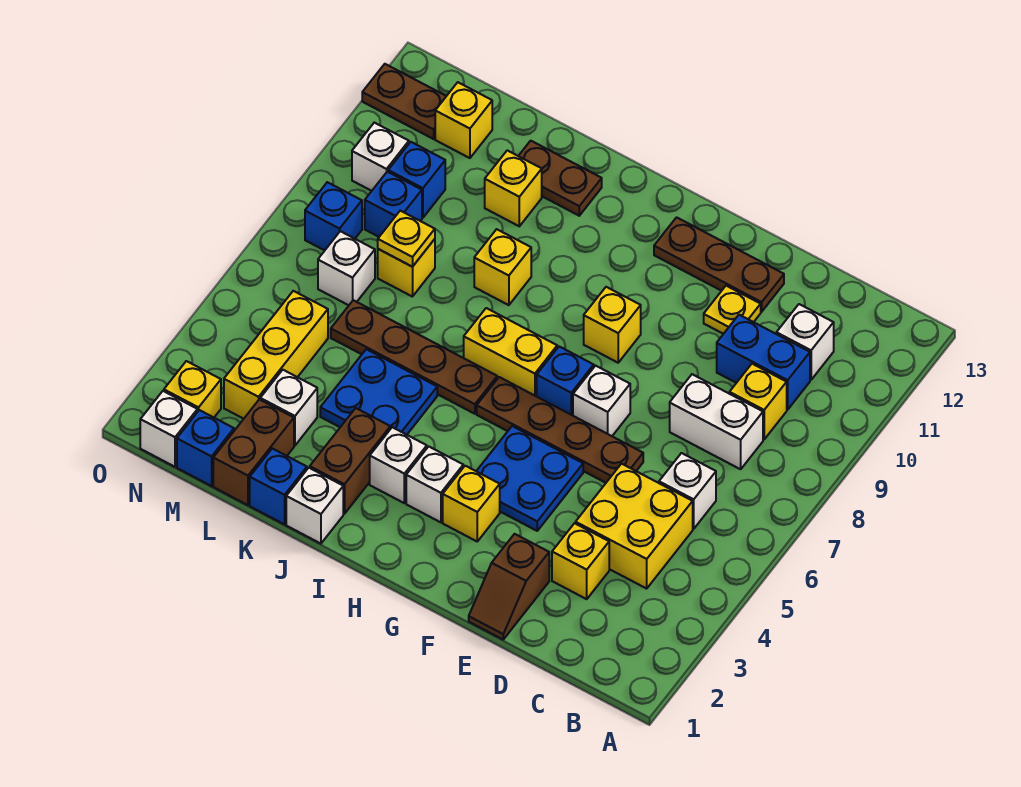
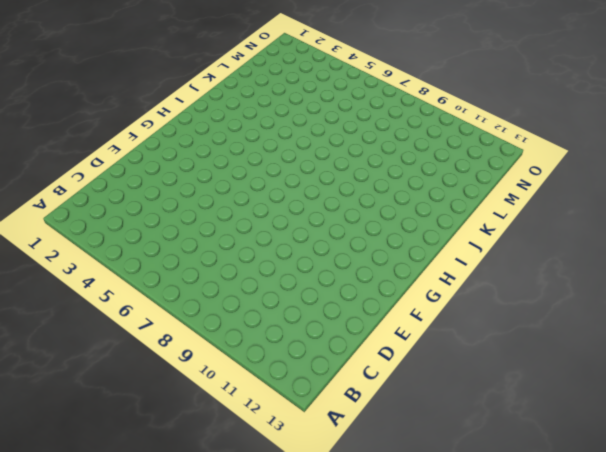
none -> yellow brick C4:D5 level 1
none -> white brick C6 level 1
none -> white brick C8:D8 level 1
none -> yellow brick C9 level 1

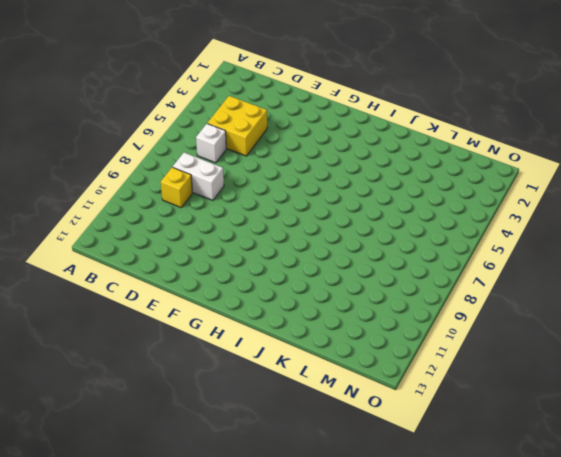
none -> blue brick C10:D10 level 1
none -> white brick C11 level 1
none -> yellow brick D3 level 1
none -> brown slope E1:E2 level 1 top 2

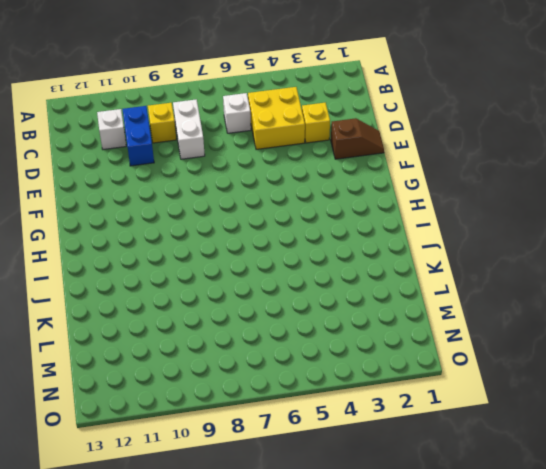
none -> brown plate E6:H6 level 1
none -> yellow plate E11 level 1
none -> brown plate E12:G12 level 1
none -> blue plate F4:G5 level 1

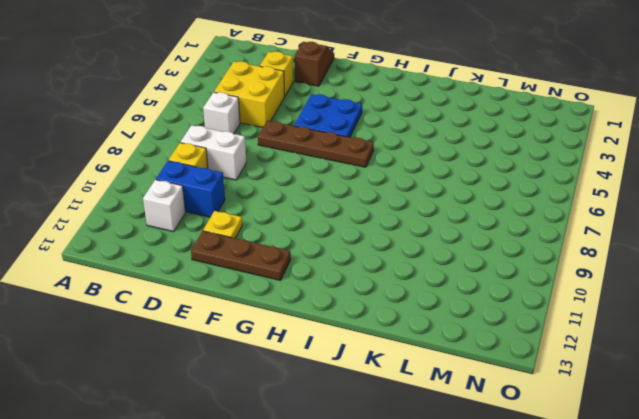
none -> white brick F7 level 1
none -> yellow brick G3 level 1
none -> blue brick G7 level 1
none -> yellow brick G9 level 1

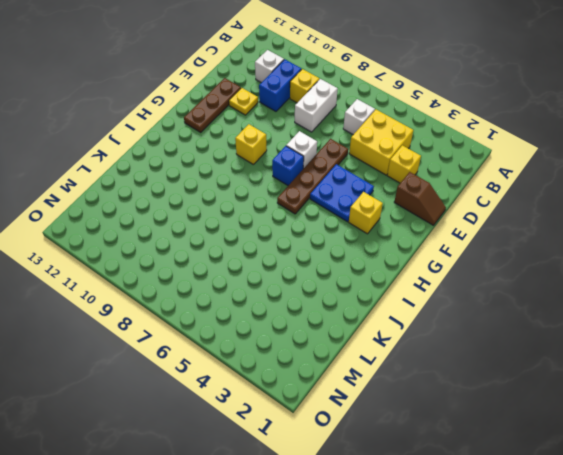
none -> white brick H3 level 1
none -> yellow brick H7:I7 level 1
none -> white brick I3 level 1
none -> brown plate I6:L6 level 1

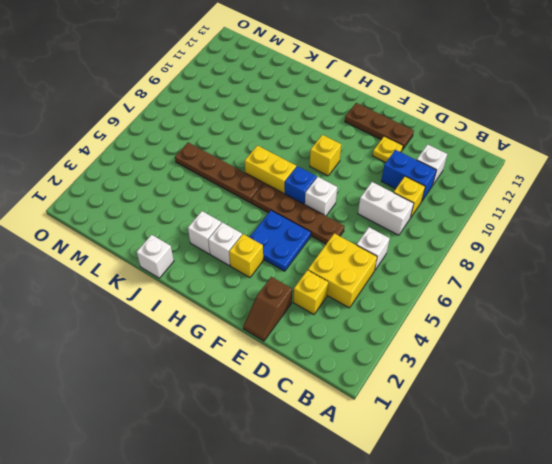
none -> brown brick J2:J3 level 1
none -> blue plate J4:K5 level 1
none -> yellow brick J9 level 1
none -> brown plate J12:K12 level 1

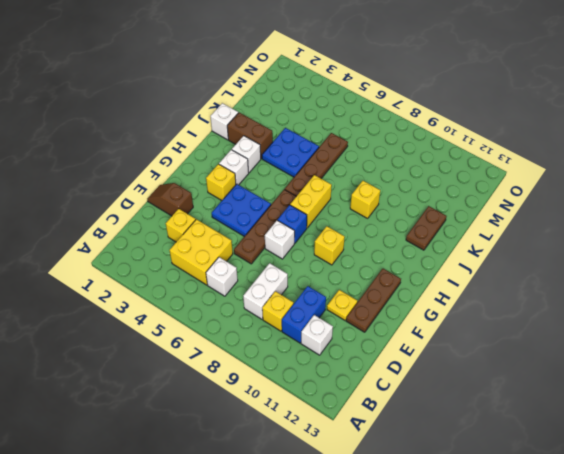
none -> blue brick K1 level 1
none -> yellow brick K11 level 1
none -> brown brick L1:L2 level 1
none -> white brick L3 level 1

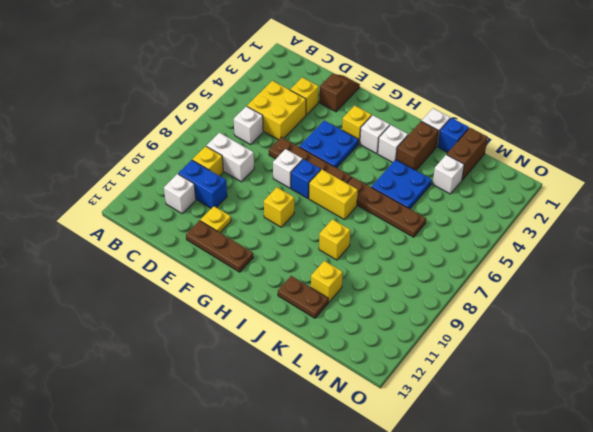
none -> yellow brick L8 level 1
none -> blue brick M1 level 1
none -> yellow brick M3:M5 level 1
none -> white brick M7 level 1

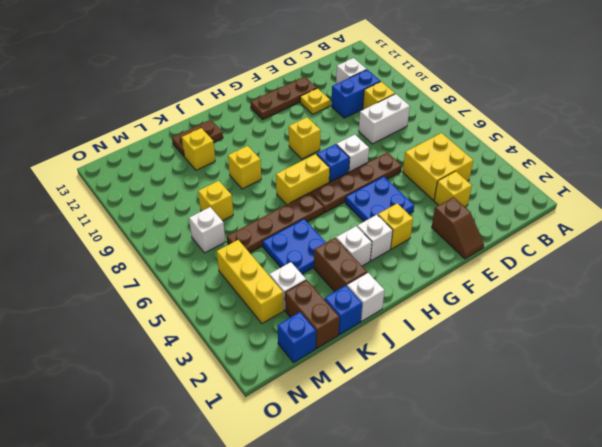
none -> white brick C6 level 1
none -> blue brick M9 level 1
none -> blue brick M10 level 1
none -> yellow brick M12 level 1

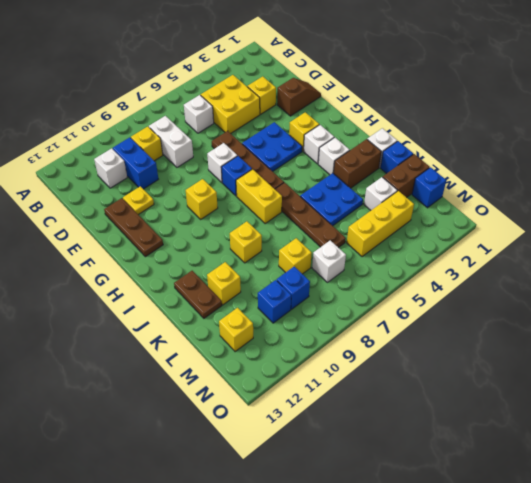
none -> white brick N1 level 1
none -> yellow brick N2 level 1
none -> blue brick N8 level 1
none -> white brick N10 level 1

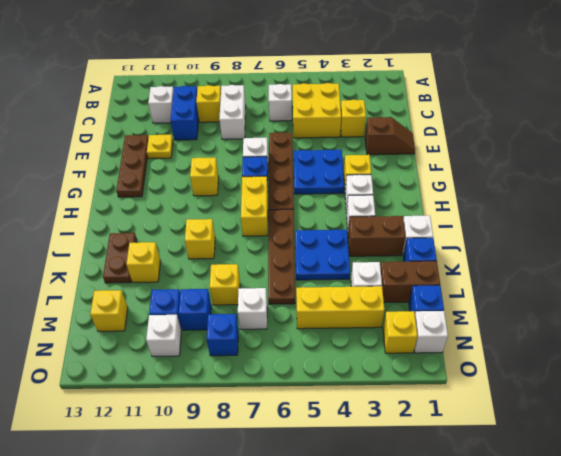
none -> brown plate N12:O12 level 1
none -> yellow plate L8 level 2

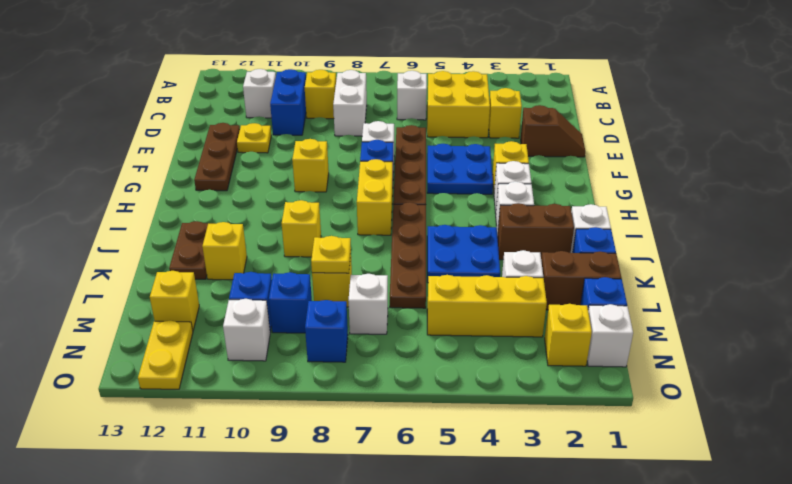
yellow plate N12:O12 level 1 -> brown plate N12:O12 level 1

